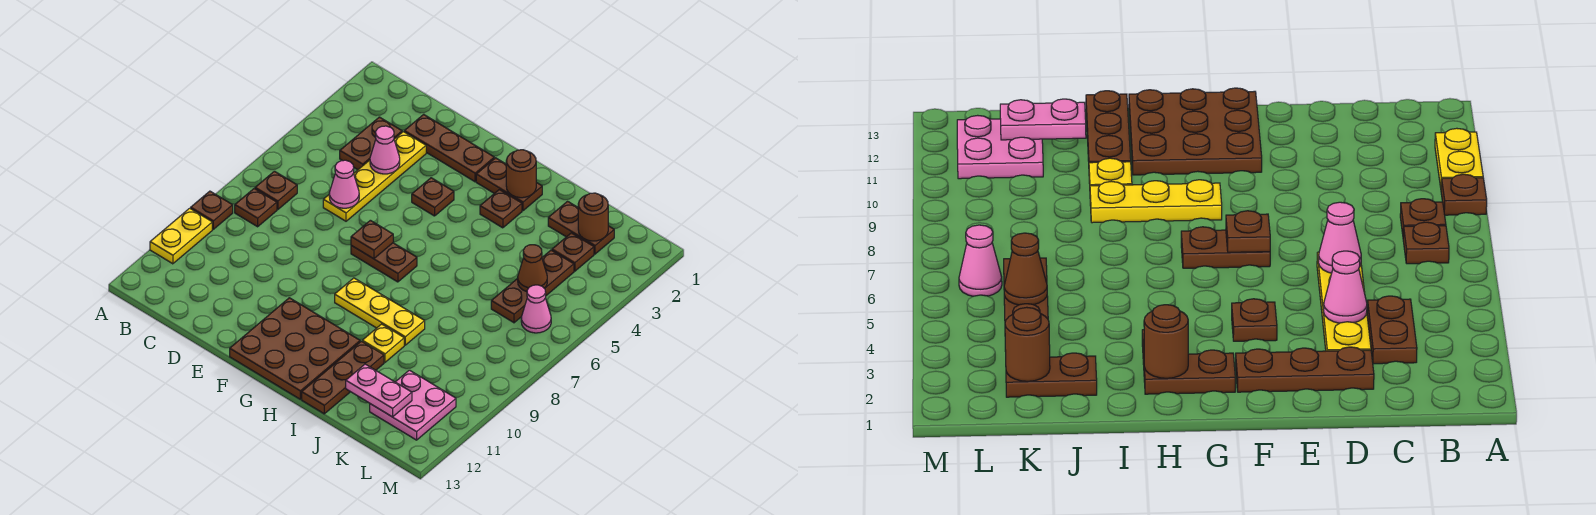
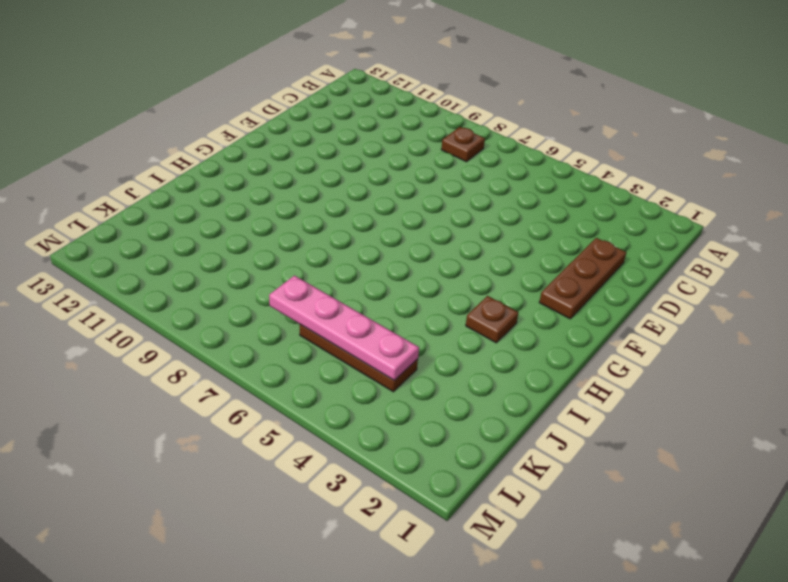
pink plate K4:K7 level 2 -> brown cone K5 level 2
none -> brown plate A9 level 1
none -> yellow plate A10:A11 level 1
none -> brown plate B7 level 1

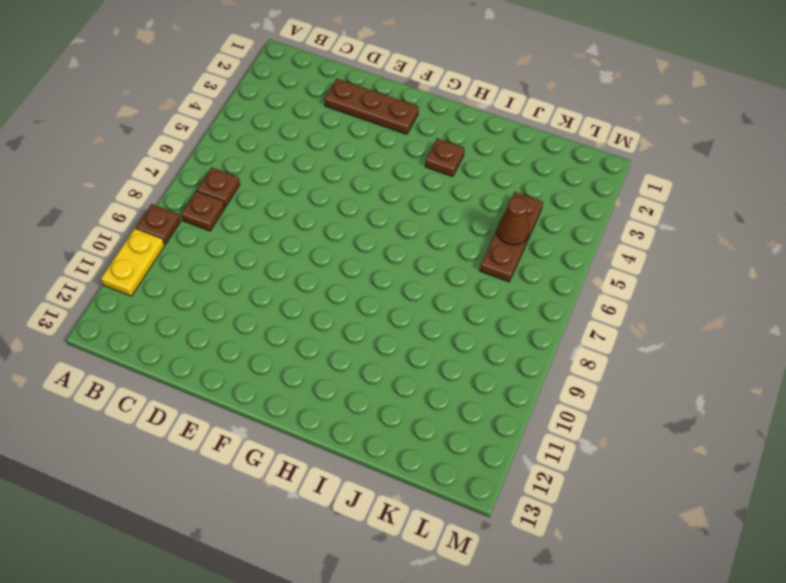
none -> brown plate C3:C4 level 1
none -> yellow plate D3:D6 level 1
none -> brown plate F4 level 1

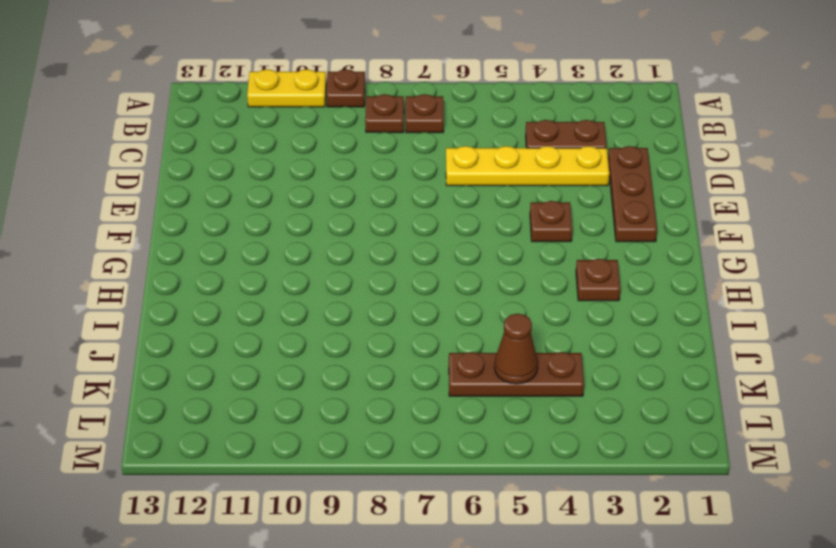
none -> brown plate F7:G7 level 1
none -> brown plate F11:H13 level 1
none -> brown plate G2:H2 level 1

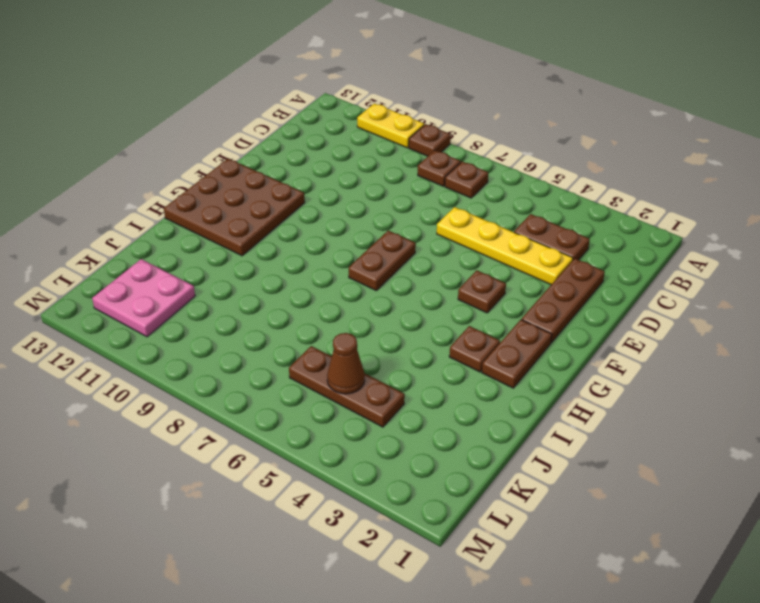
none -> yellow plate G9:I9 level 1
none -> yellow plate I10 level 1
none -> brown plate I11:I13 level 1

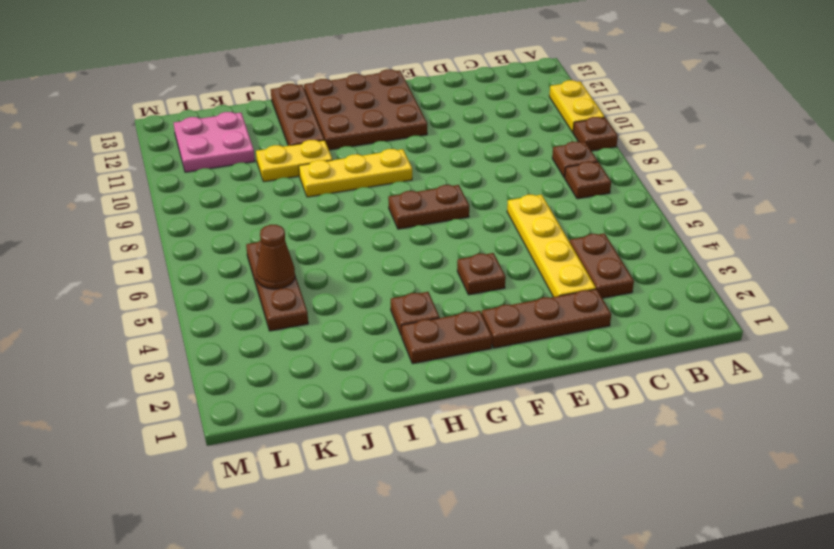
yellow plate I10:J10 level 1 -> yellow plate I10 level 1
none -> brown plate J2:K2 level 1
none -> brown plate K3 level 1
none -> pink cone L6 level 1

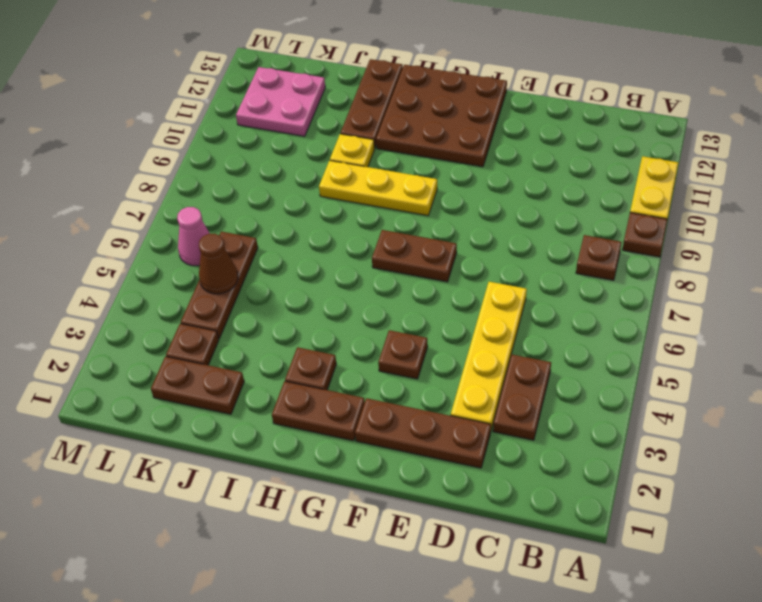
none -> brown plate B7 level 1
none -> pink cone D4 level 2
none -> pink cone D6 level 2

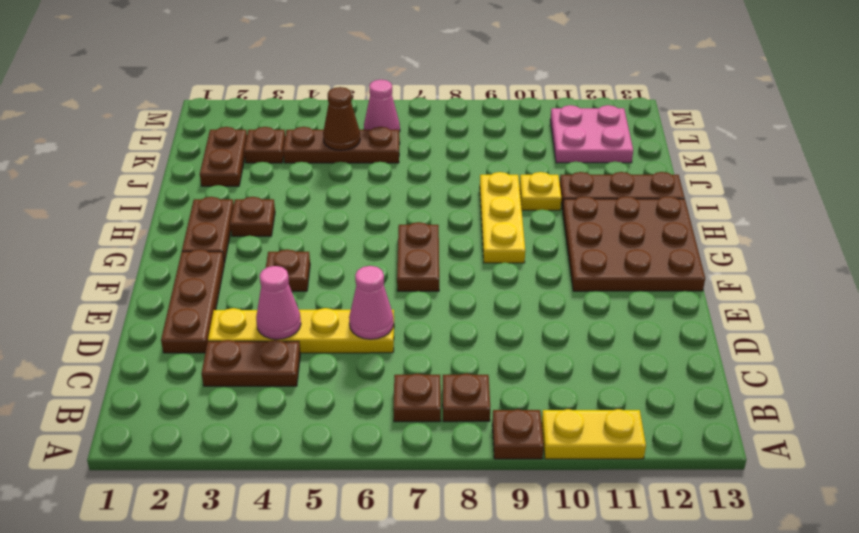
none -> brown plate F7 level 2
none -> brown round brick H2 level 2
none -> pink plate J12:K12 level 2

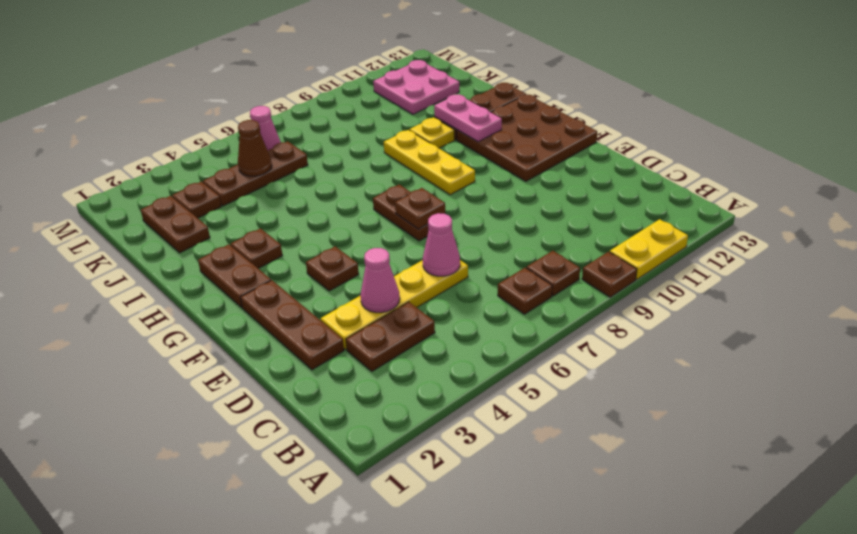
pink plate H11:I11 level 2 -> pink plate J12:K12 level 2
none -> brown round brick H2 level 2
none -> brown round brick K2 level 2

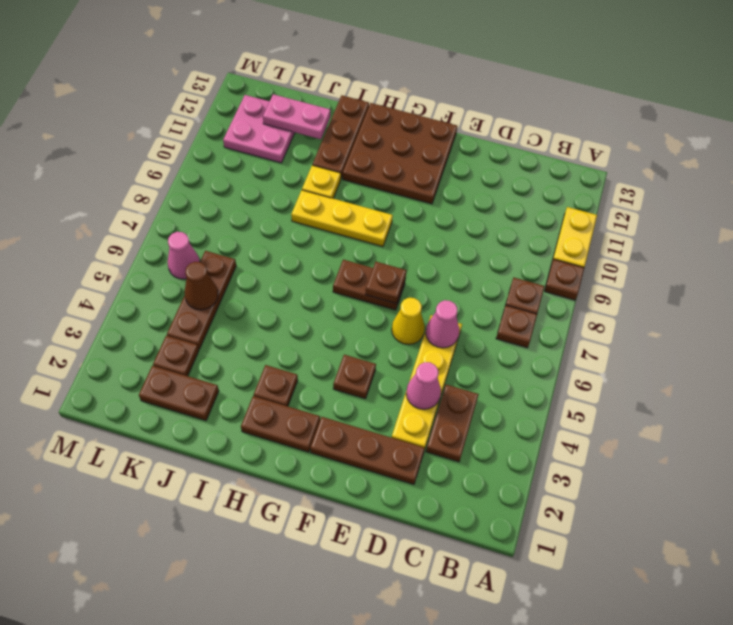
yellow cone E6 level 1 -> none
none -> brown round brick H2 level 2
none -> brown round brick K2 level 2

